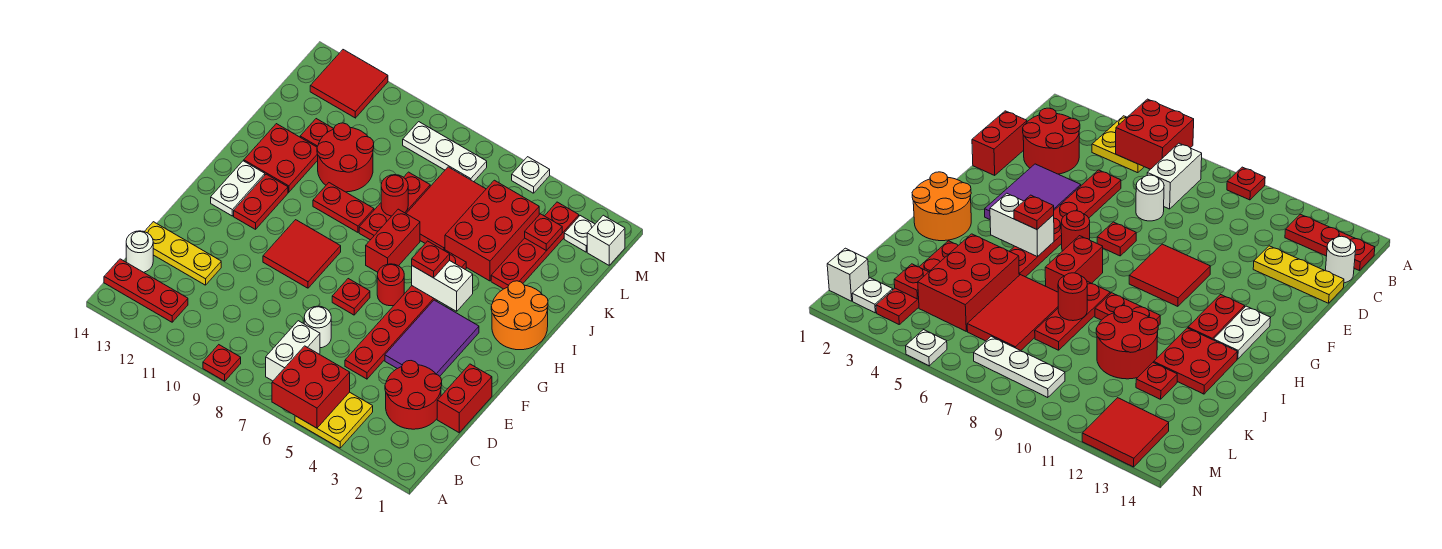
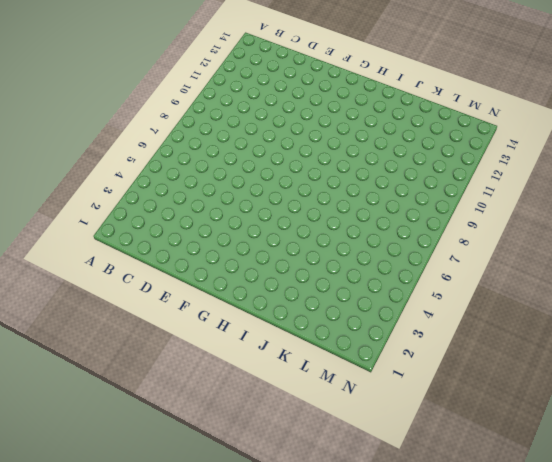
none -> yellow plate A4:B5 level 1
none -> red plate A9 level 1
none -> white brick B7:C7 level 1
none -> red plate B12:B14 level 1

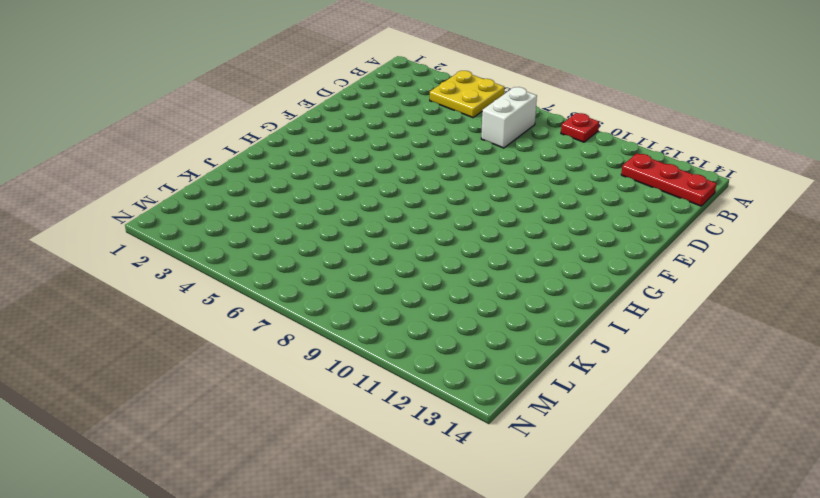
none -> red round brick C2:D3 level 1
none -> white round brick C14 level 1
none -> red brick D1:E1 level 1
none -> red plate D5:I5 level 1

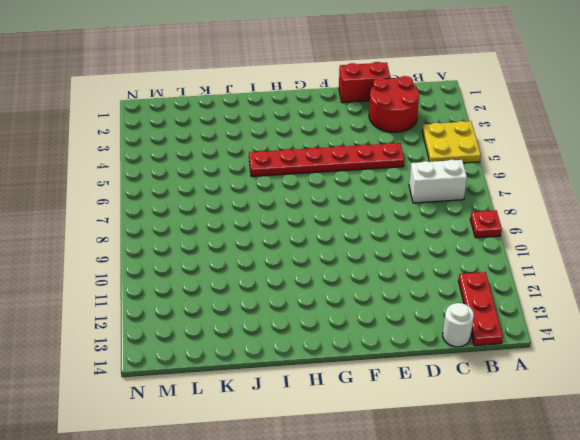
none -> white round brick D7 level 1
none -> yellow plate D12:D14 level 1
none -> purple tile E3:G4 level 1
none -> red plate F7 level 1

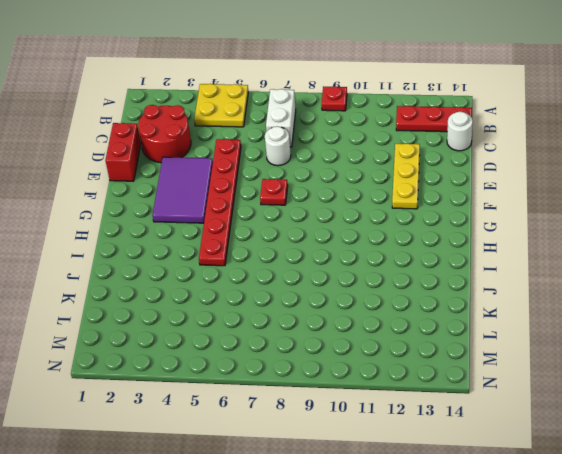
yellow plate D12:F12 level 1 -> yellow plate D12:D14 level 1
none -> red tile F9:G10 level 1
none -> red round brick G6 level 1
none -> red plate G12:H12 level 1
none -> white plate G13:H13 level 1

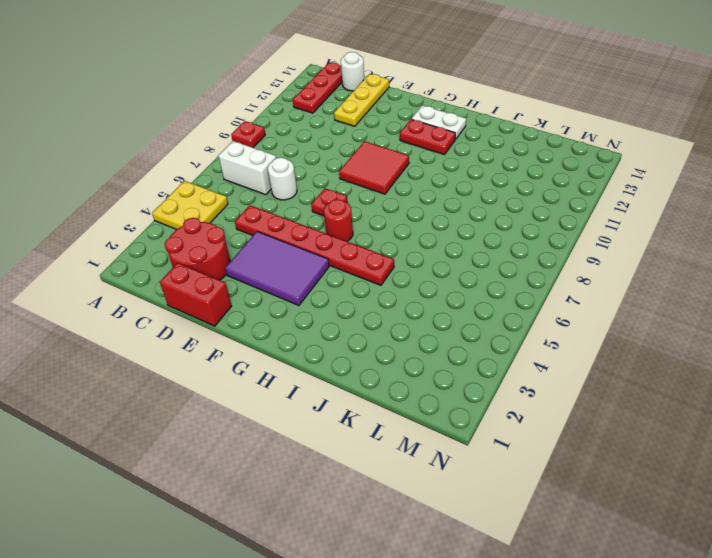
none -> orange round brick H1:I2 level 1
none -> red brick H7:I7 level 1
none -> red plate I8:K8 level 1
none -> red plate I9:I10 level 1

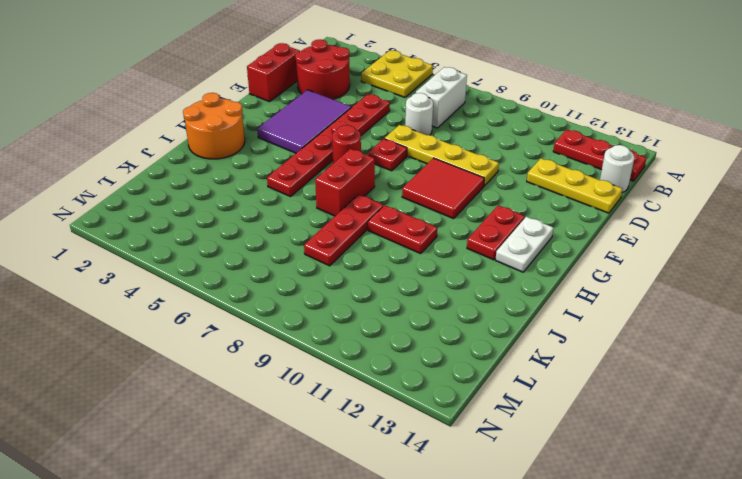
yellow plate E7:E10 level 1 -> none
none -> red plate A9 level 1
none -> red plate I12:J13 level 1
none -> red plate J3:M3 level 1
none -> red brick J4:L5 level 1

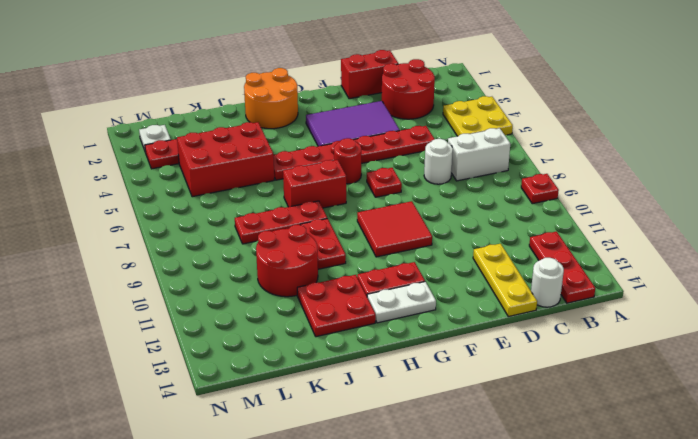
none -> red tile J6:L7 level 1
none -> red plate K12 level 1
none -> white brick M1 level 1
none -> white plate M7:M9 level 1

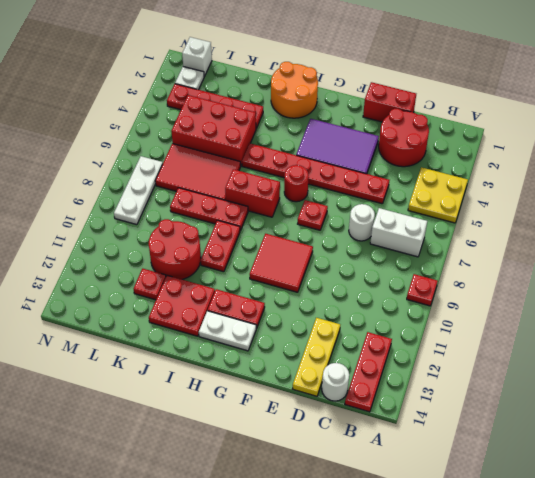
none -> red tile M12:N13 level 1
none -> white plate N5 level 1
none -> red brick A5:B6 level 2
none -> white brick H4:H5 level 2

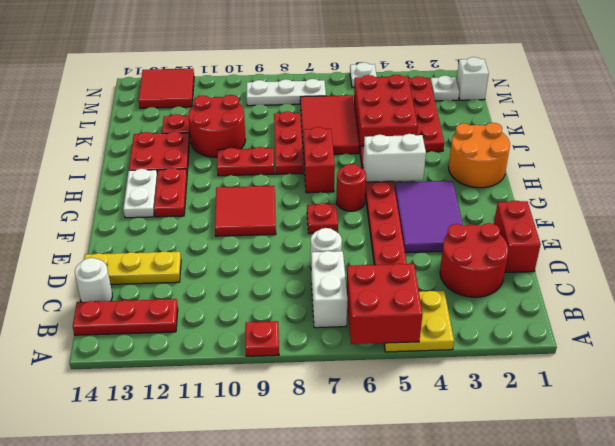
none -> red round brick J8 level 2
none -> red plate L3 level 2
none -> red plate H5 level 3

